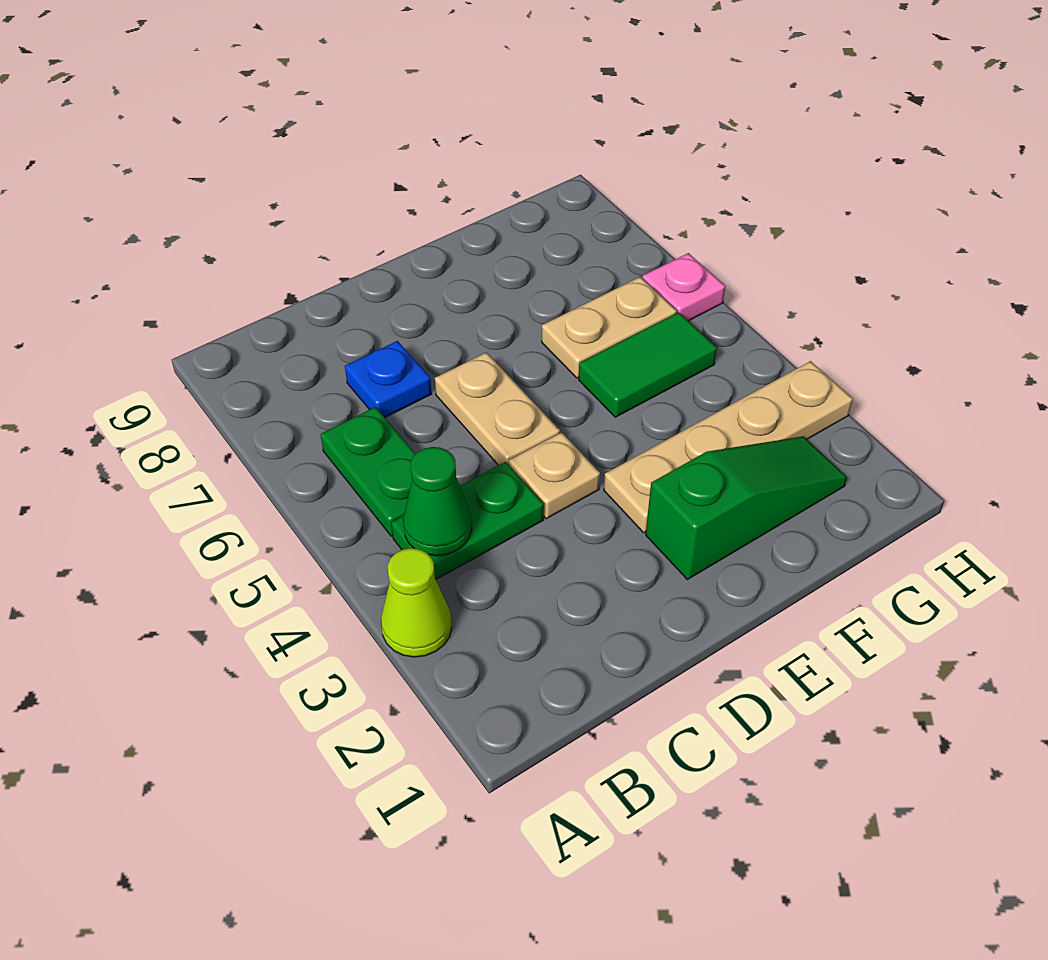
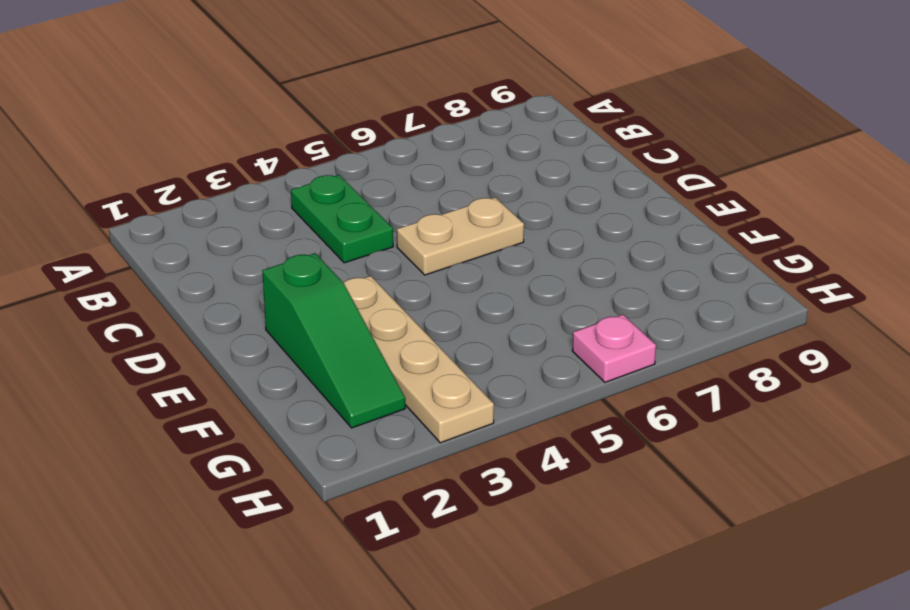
none -> lime cone A3 level 1
none -> green plate B5:B6 level 1
none -> blue plate C7 level 1

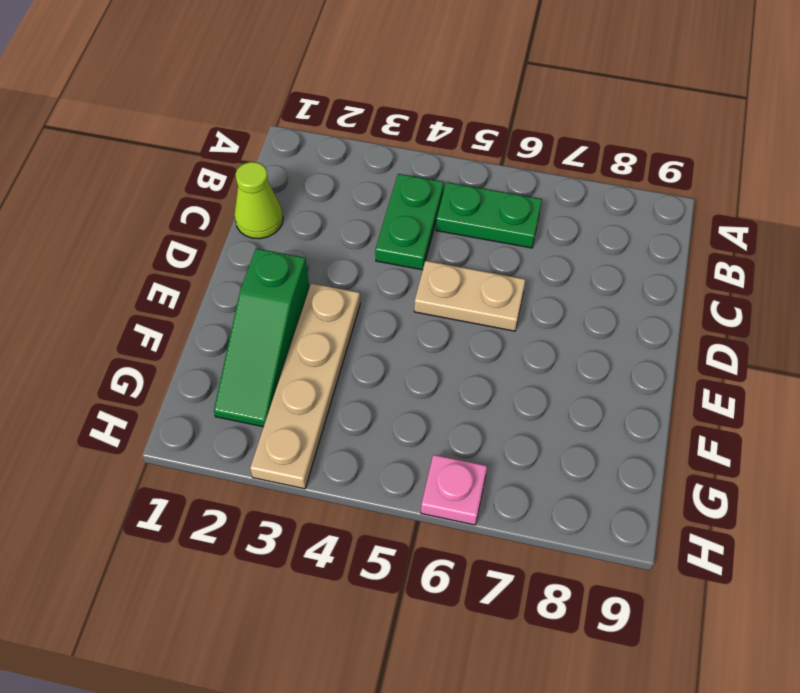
lime cone C1 level 1 -> lime cone A3 level 1
none -> blue plate C7 level 1
none -> tan plate D4 level 1
none -> green tile F5:G5 level 1

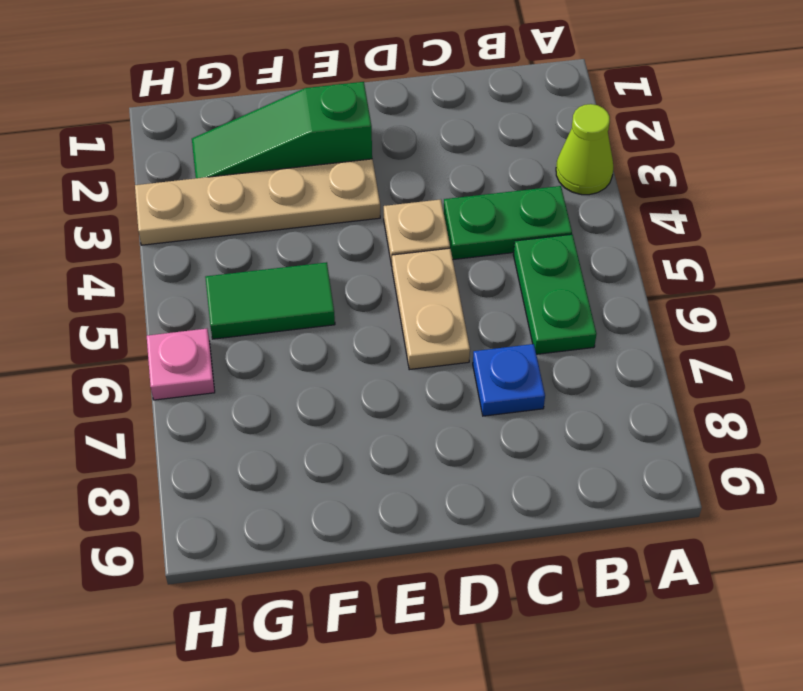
none -> tan plate F6:G6 level 1
none -> green cone B4 level 2

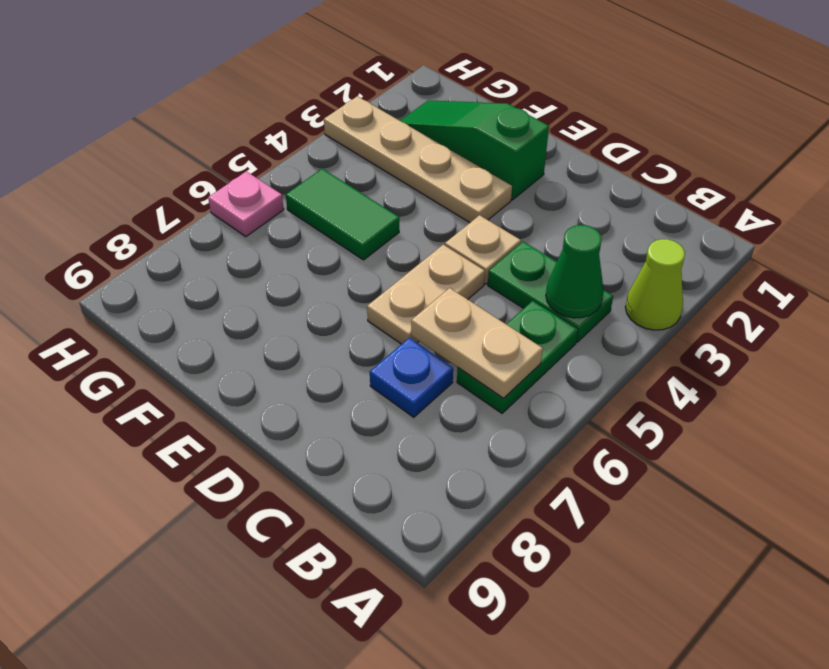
tan plate B6:C6 level 2 -> tan plate F6:G6 level 1

